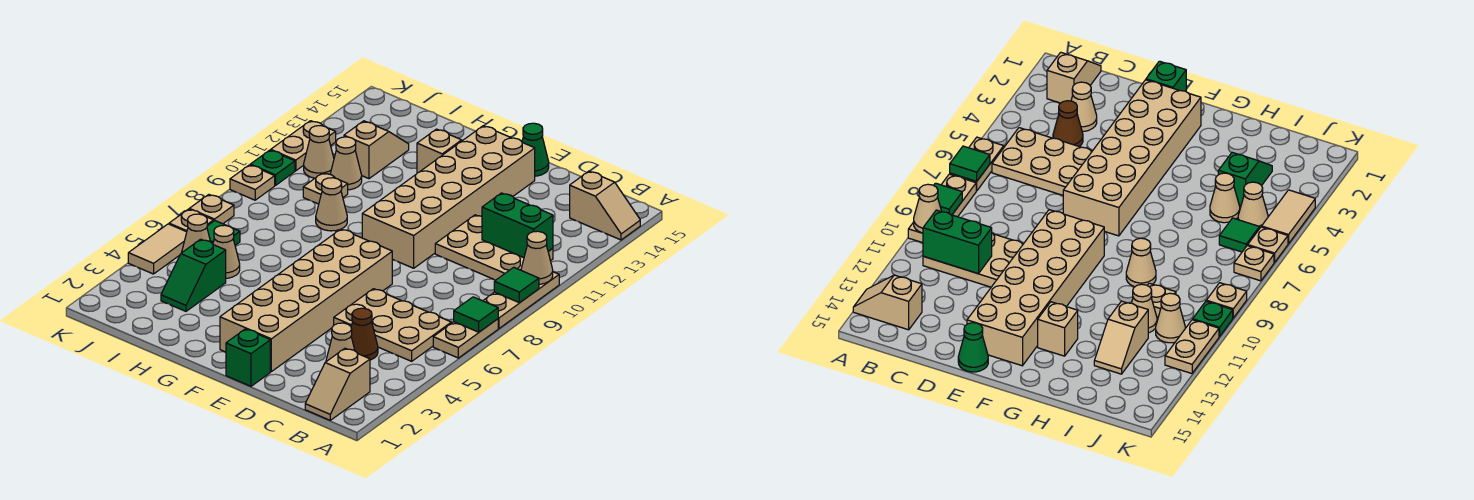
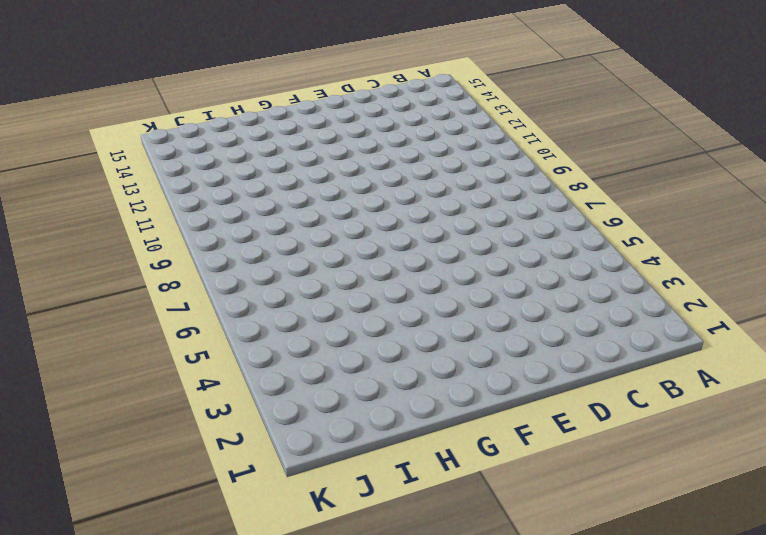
none -> tan plate A6:A7 level 1
none -> tan plate A8:A10 level 1
none -> tan slope A14:B14 level 1 top B
none -> tan slope B1:B2 level 1 top 2

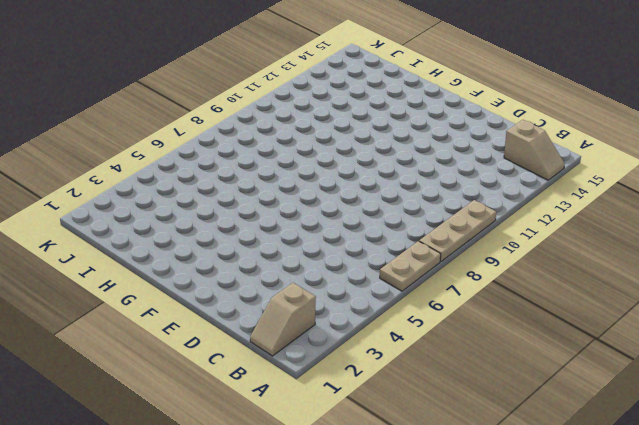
none -> tan plate B5:D6 level 1
none -> tan plate B10:D11 level 1
none -> tan cone C3 level 1
none -> brown cone C4 level 1

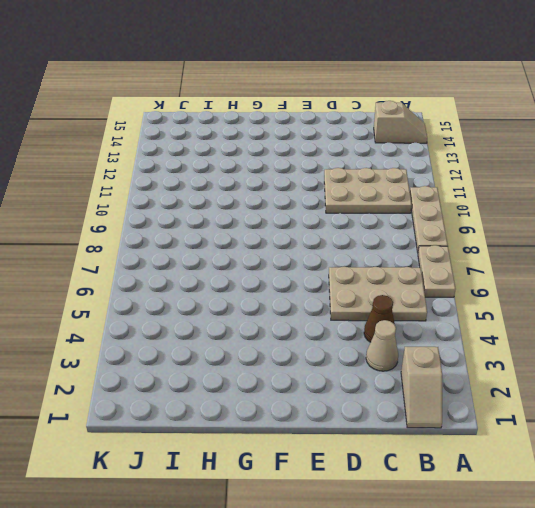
none -> green brick E1 level 1
none -> tan brick E2:F7 level 1
none -> tan brick E9:F14 level 1
none -> green cone E15 level 1

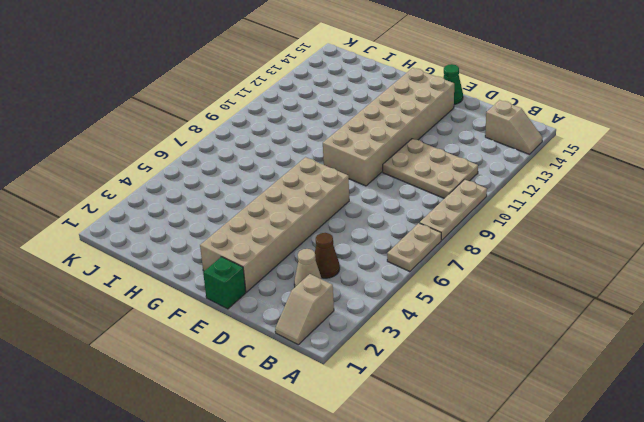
none -> tan plate B5:D6 level 1
none -> tan brick G13 level 1
none -> tan cone H9 level 1
none -> green slope I3:I4 level 1 top 4

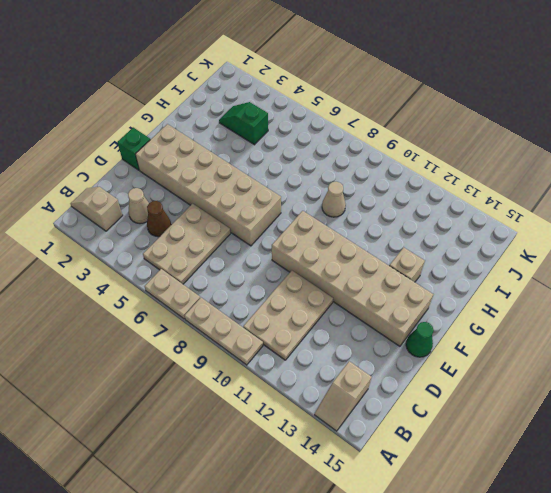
none -> tan cone I5 level 1
none -> tan plate I10 level 1
none -> tan cone I11 level 1
none -> tan slope I12:I13 level 1 top 12

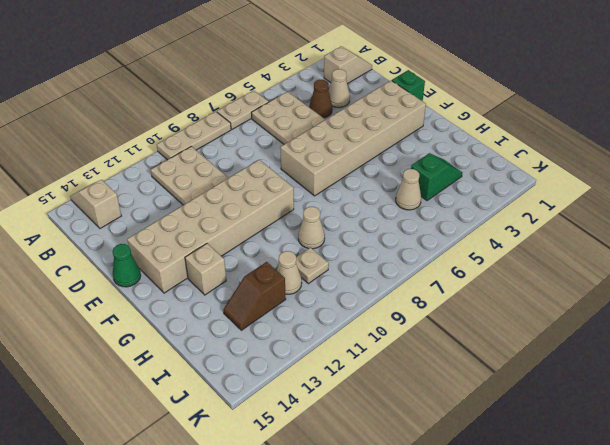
brown slope I12:I13 level 1 top 12 -> tan slope I12:I13 level 1 top 12
none -> tan cone J5 level 1
none -> green tile J6 level 1
none -> tan cone J11 level 1
none -> tan tile K4:K5 level 1

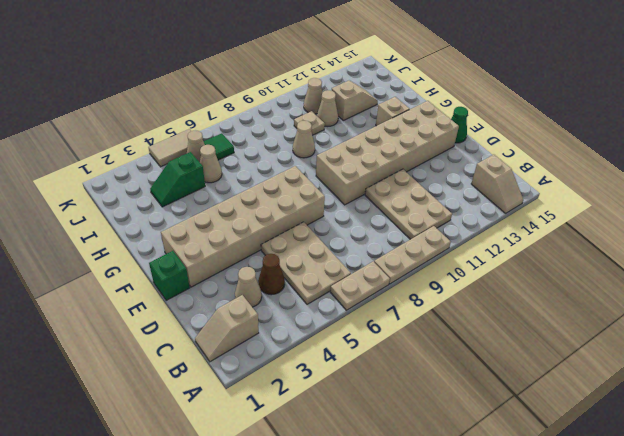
none -> tan plate K6 level 1
none -> tan plate K7 level 1
none -> tan plate K9 level 1
none -> green plate K10 level 1

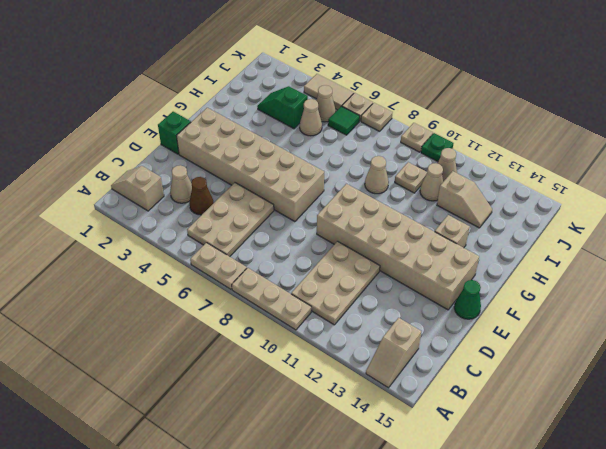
none -> tan plate K11:K12 level 1
none -> green tile A7 level 2
none -> green tile A9 level 2
none -> tan cone A10 level 2

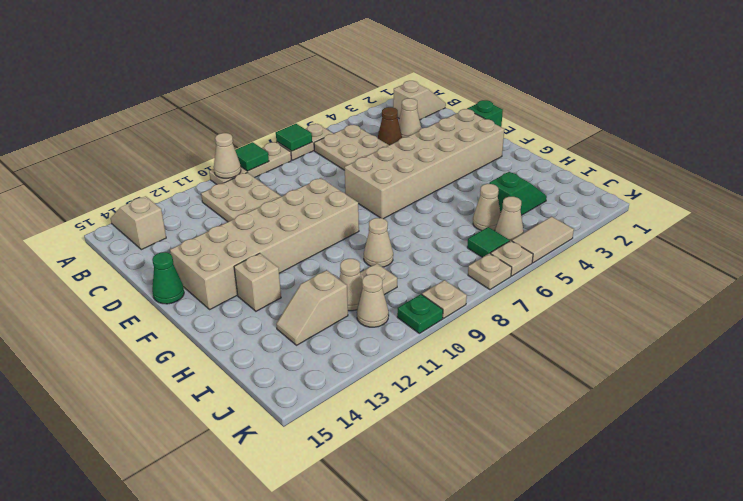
none -> tan plate K11:K12 level 1
none -> green brick B11:C11 level 2

